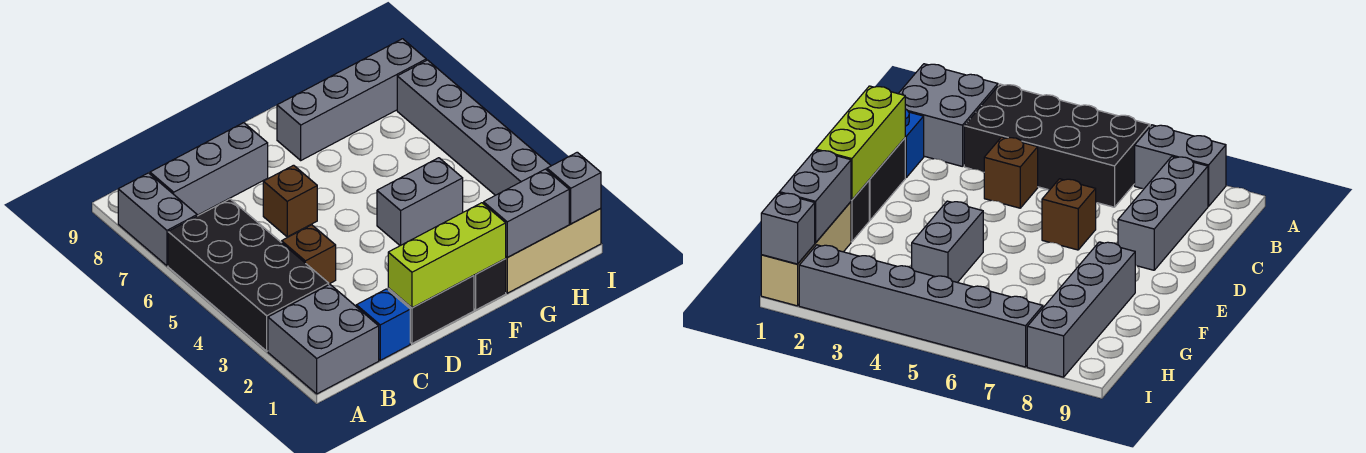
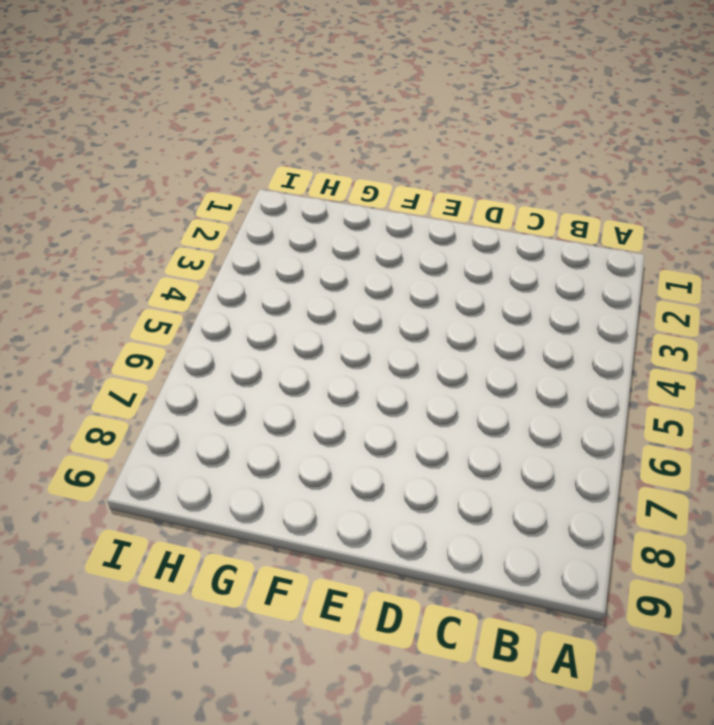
none -> grey brick A1:B2 level 1
none -> black brick A3:B6 level 1
none -> grey brick A7:A8 level 1

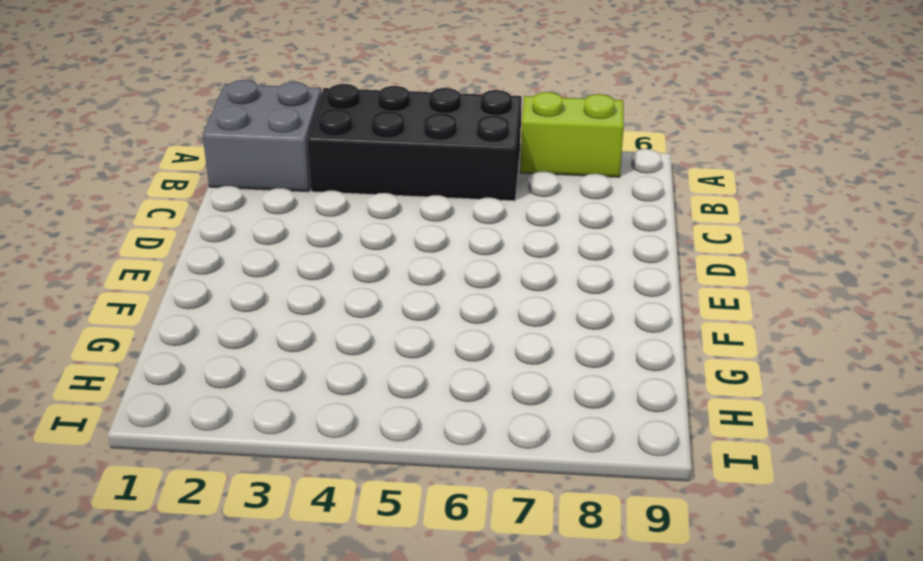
lime brick A7:A8 level 1 -> grey brick A7:A8 level 1
none -> grey brick B8:D8 level 1
none -> blue brick C1 level 1
none -> brown brick C4 level 1

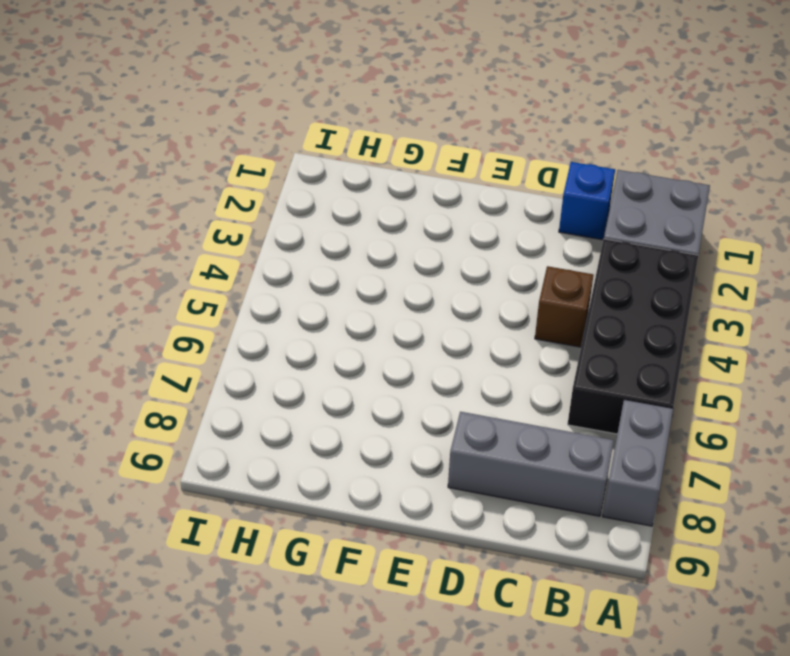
none -> black brick D1:E1 level 1
none -> brown brick D6 level 1
none -> black brick F1 level 1

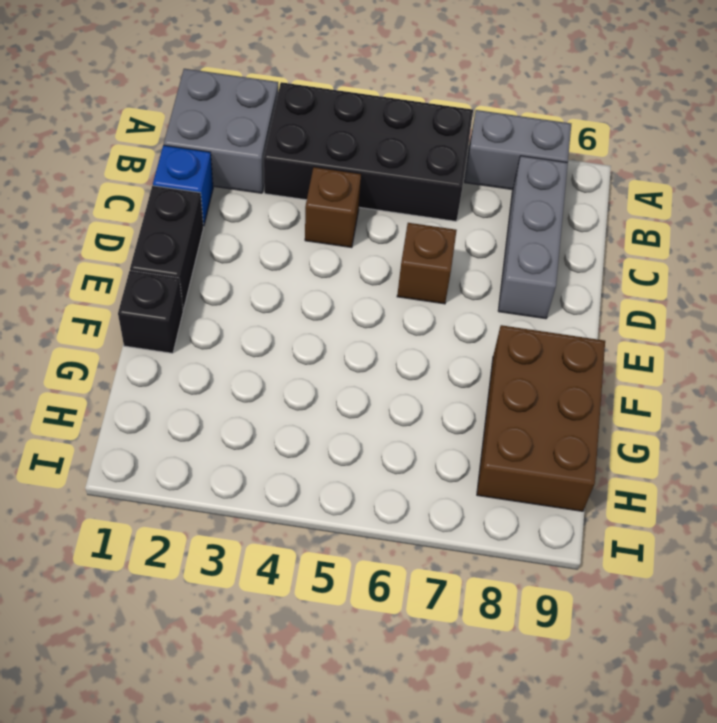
brown brick F8:H9 level 1 -> grey brick F8:I8 level 1
none -> grey brick F4:G4 level 1
none -> tan brick G1:I1 level 1
none -> grey brick I2:I7 level 1

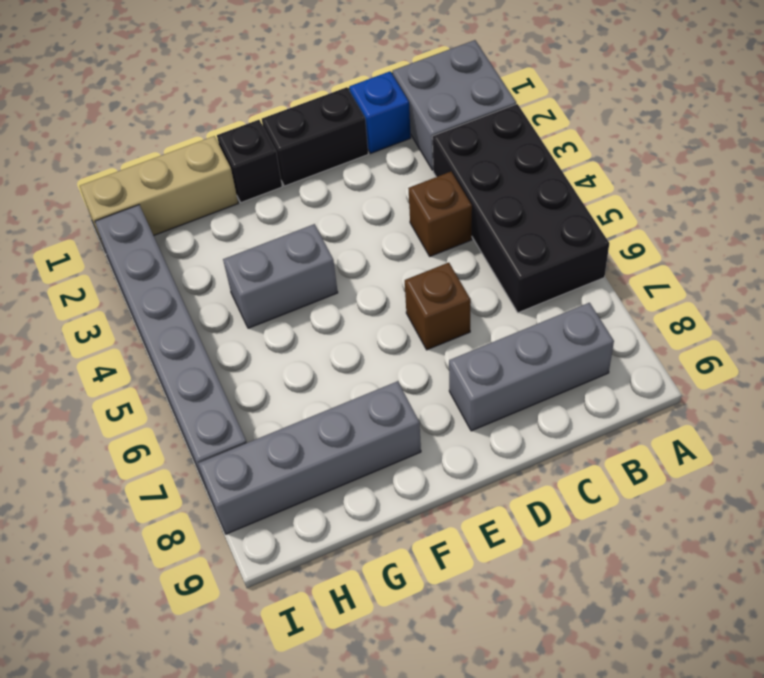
none -> grey brick A7:A8 level 1
none -> lime brick D1:F1 level 2
none -> grey brick G1:H1 level 2

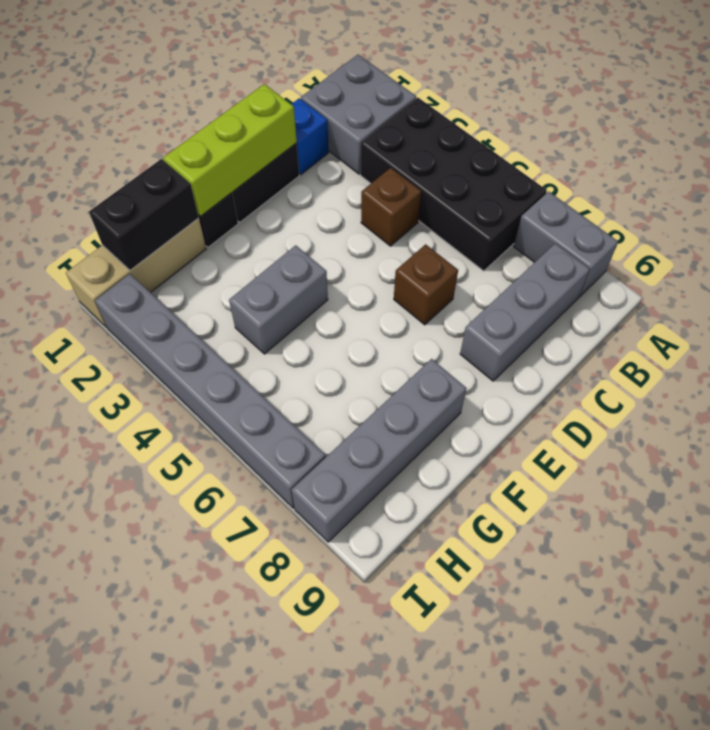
black brick G1:H1 level 2 -> grey brick G1:H1 level 2
none -> grey brick I1 level 2

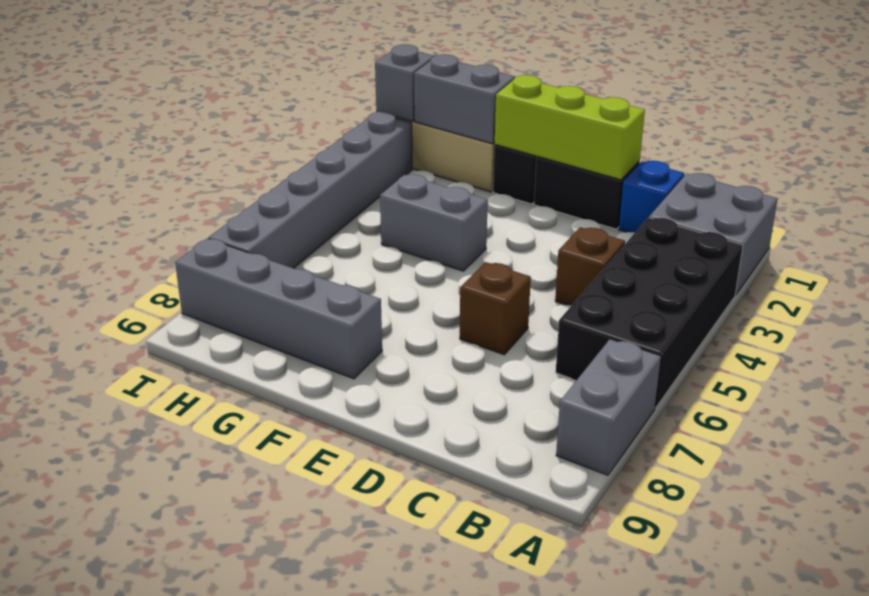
none -> grey brick B8:D8 level 1

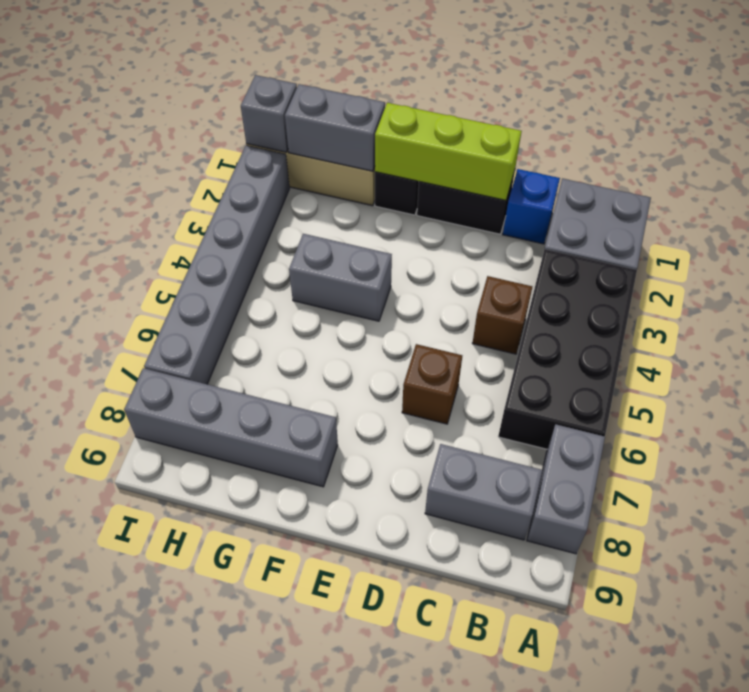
grey brick B8:C8 level 1 -> grey brick B8:D8 level 1

